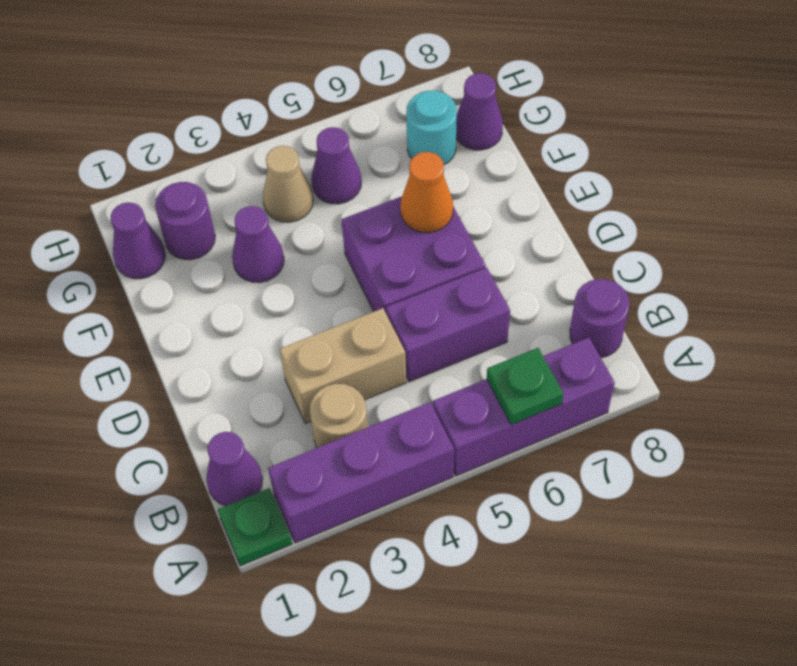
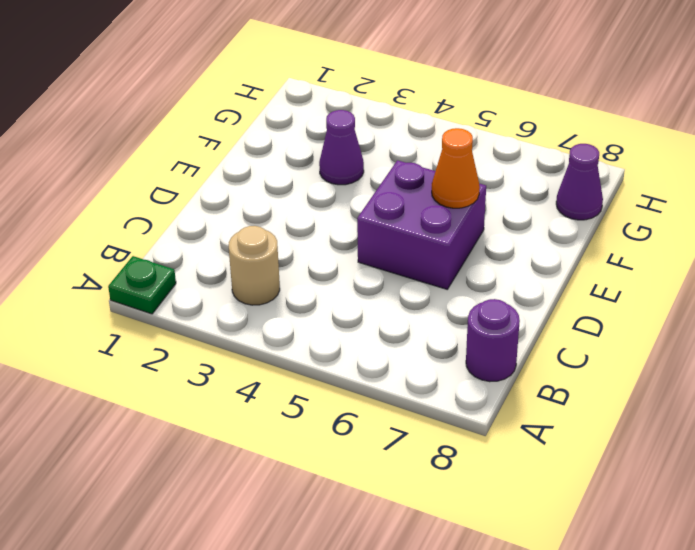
none -> purple brick A2:A4 level 1
none -> purple brick A5:A7 level 1
none -> purple cone B1 level 1

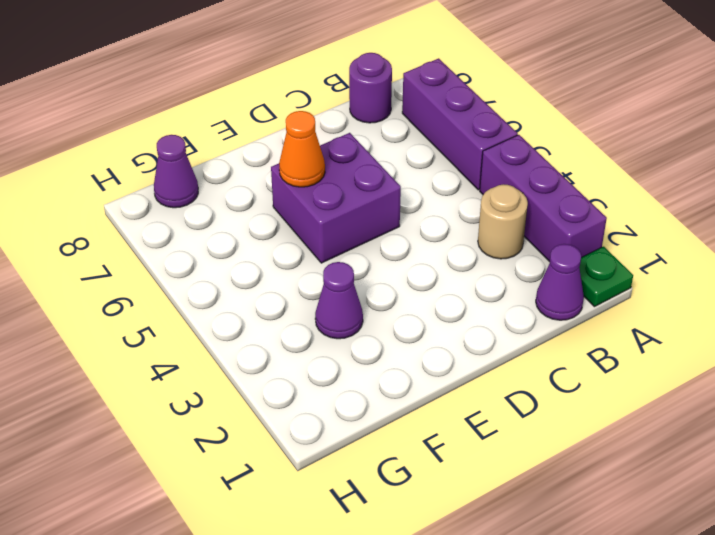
none -> tan brick C3:C4 level 1
none -> purple brick C5:C6 level 1
none -> purple cone G1 level 1

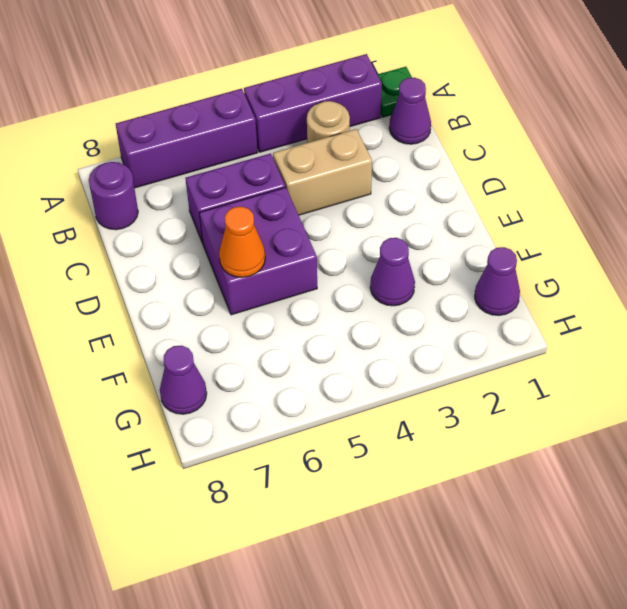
none -> purple round brick G2 level 1
none -> tan cone G4 level 1
none -> purple cone G5 level 1

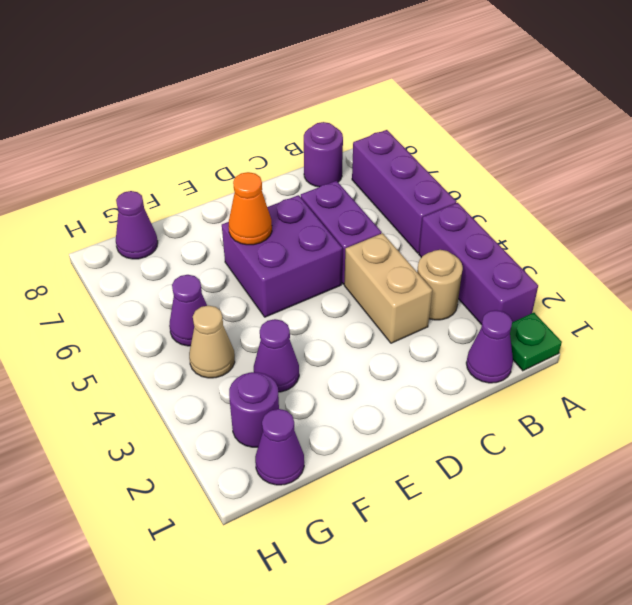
none -> cyan round brick G7 level 1
none -> green plate A6 level 2

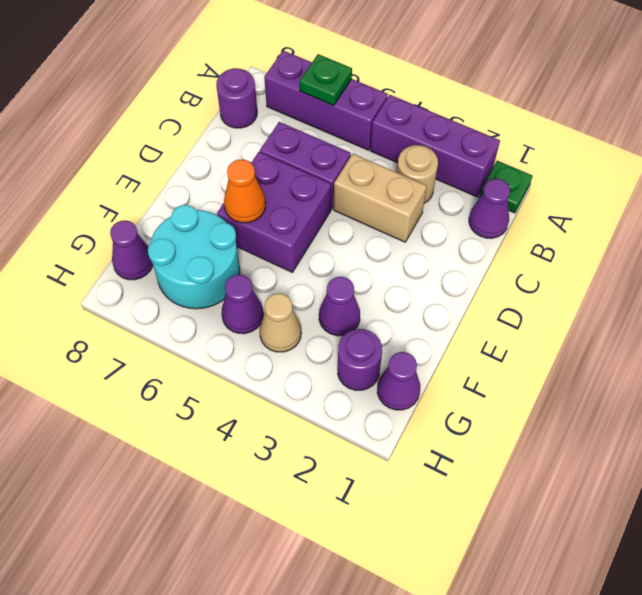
cyan round brick F6:G7 level 1 -> cyan round brick G7 level 1

